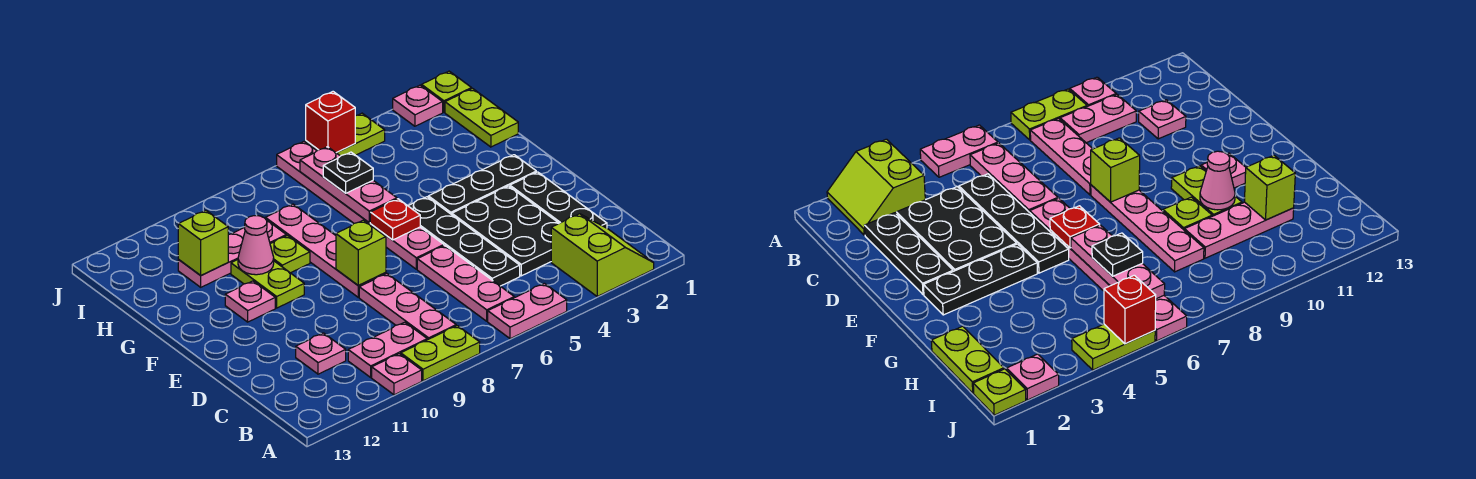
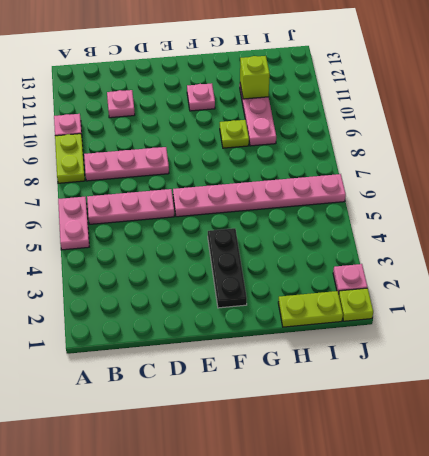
none -> lime slope A2:B3 level 1 top 3
none -> pink plate B9:B10 level 1
none -> black plate C2:E2 level 1

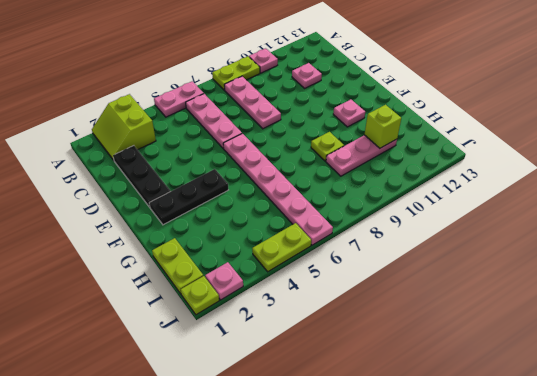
none -> pink plate B9:B10 level 1
none -> black plate C3:E4 level 1
none -> black plate C5:F5 level 1

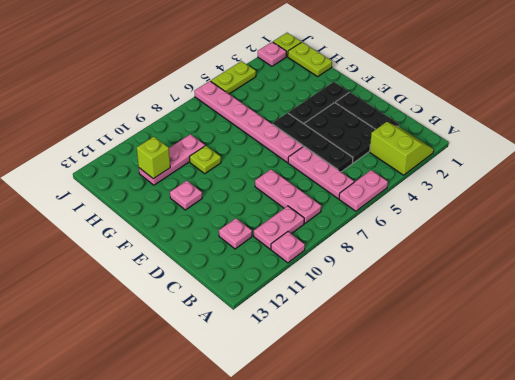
none -> lime plate A8:A9 level 1
none -> pink plate E8:H8 level 1
none -> lime plate F10:G10 level 1

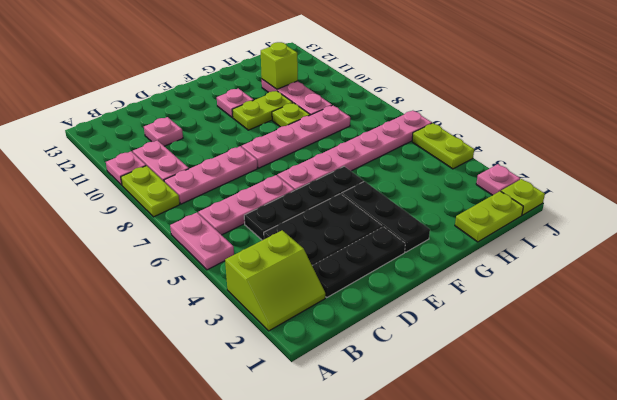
none -> lime brick E8 level 2
none -> red plate F6 level 2
none -> pink plate G6:I6 level 2

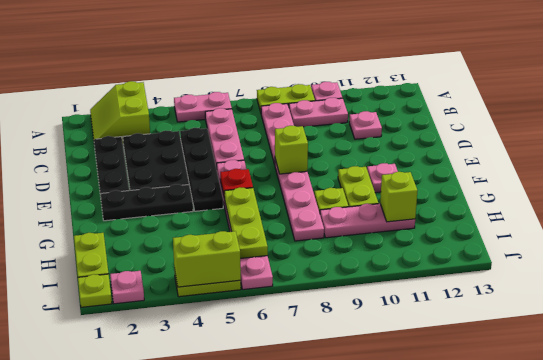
lime plate G6:I6 level 2 -> pink plate G6:I6 level 2
lime brick J4:J5 level 2 -> red brick J5 level 2
none -> pink cone G10 level 2
none -> black plate H6 level 3

